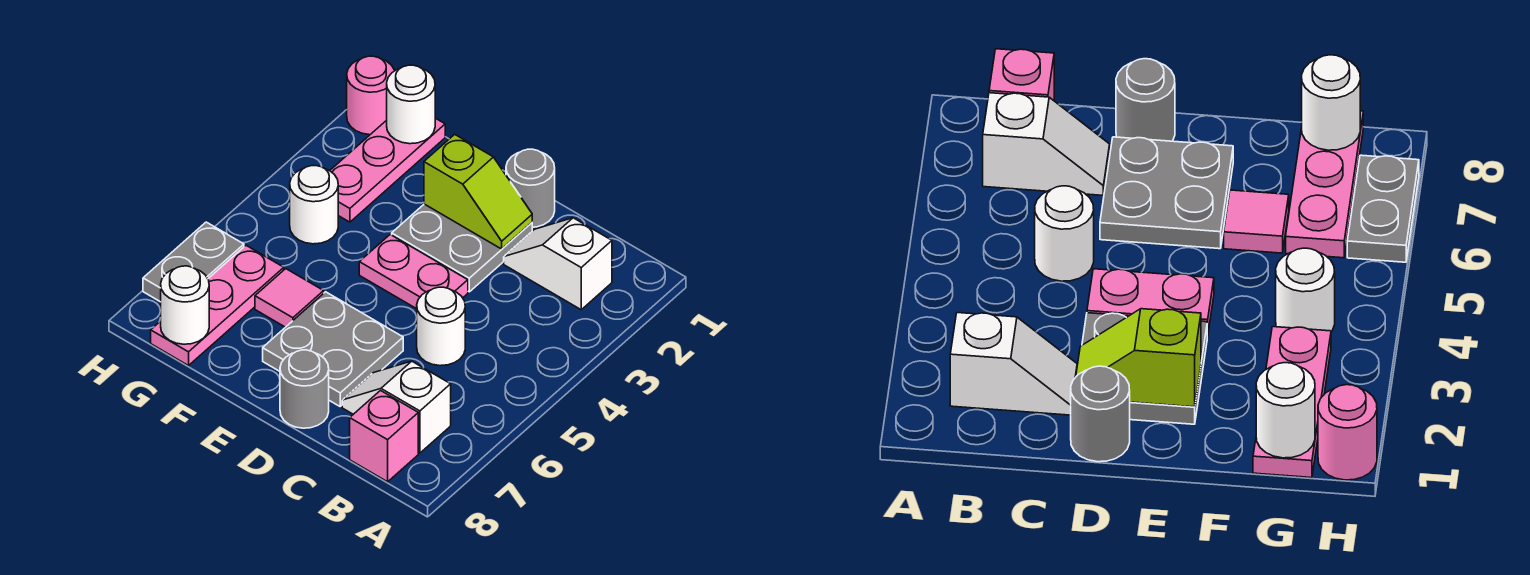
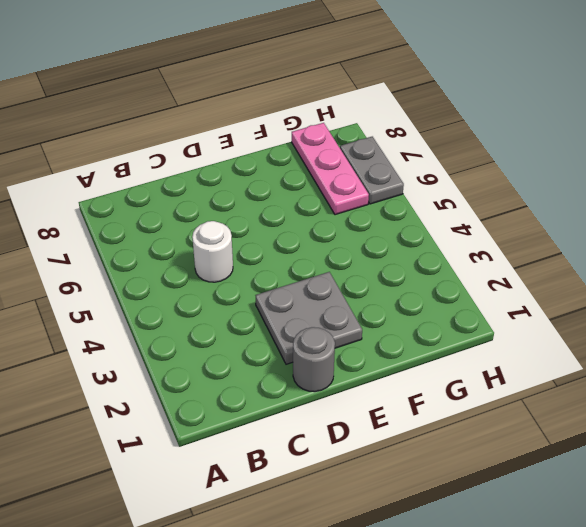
none -> white slope B2:C2 level 1 top B
none -> white slope B7:C7 level 1 top B
none -> pink brick B8 level 1

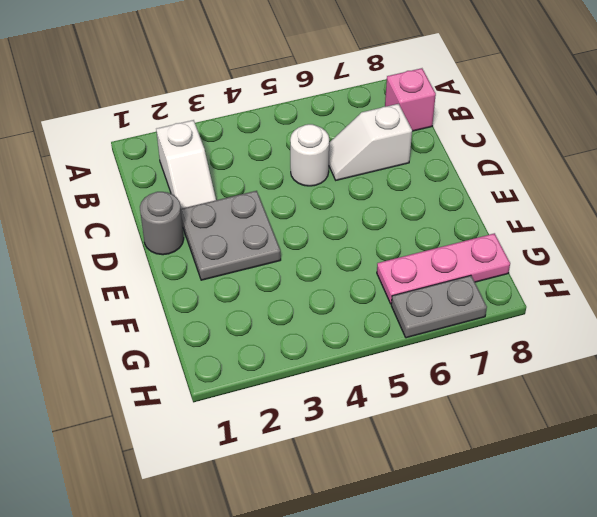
white slope C6:C7 level 1 top 7 -> white slope B7:C7 level 1 top B
none -> pink plate D4:E4 level 1
none -> grey plate D6:E7 level 1
none -> grey round brick D8 level 1

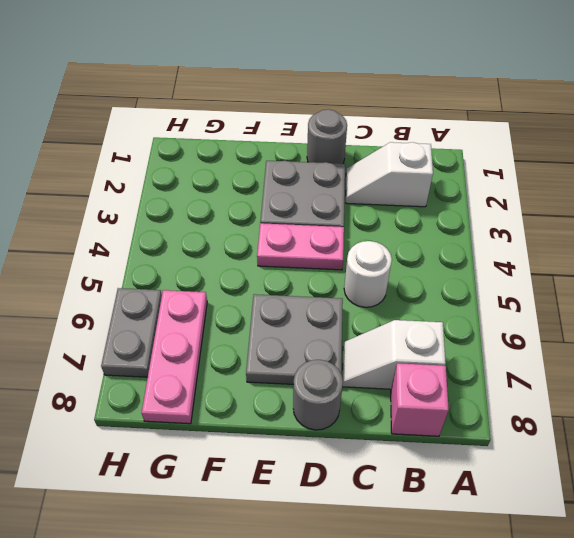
none -> pink tile F6 level 1
none -> pink plate G1:G3 level 1
none -> white round brick G4 level 1

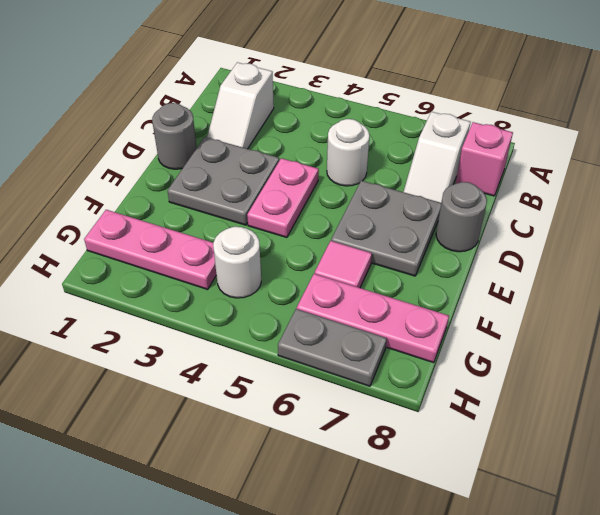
none -> pink round brick H1 level 1
none -> lime slope D2:E2 level 2 top E
none -> white round brick G1 level 2

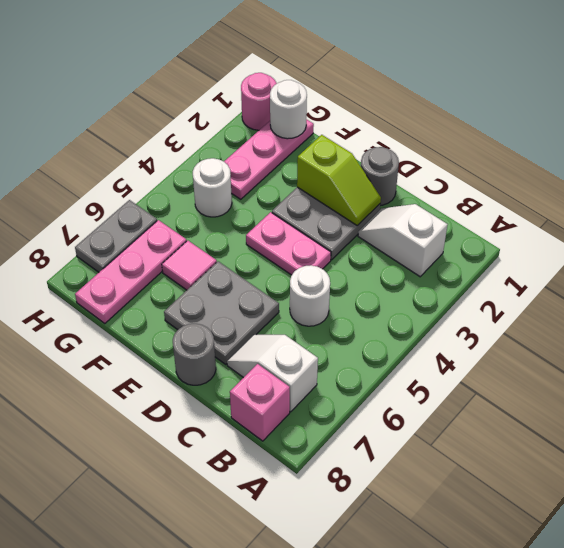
none -> white round brick G8 level 2

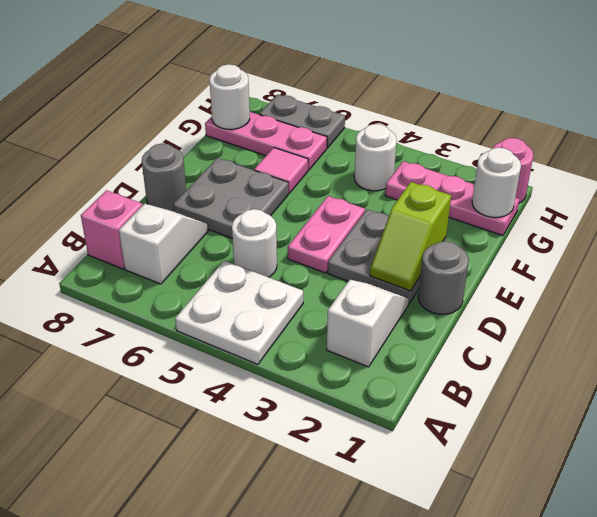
white plate A4:B5 level 1 -> none

